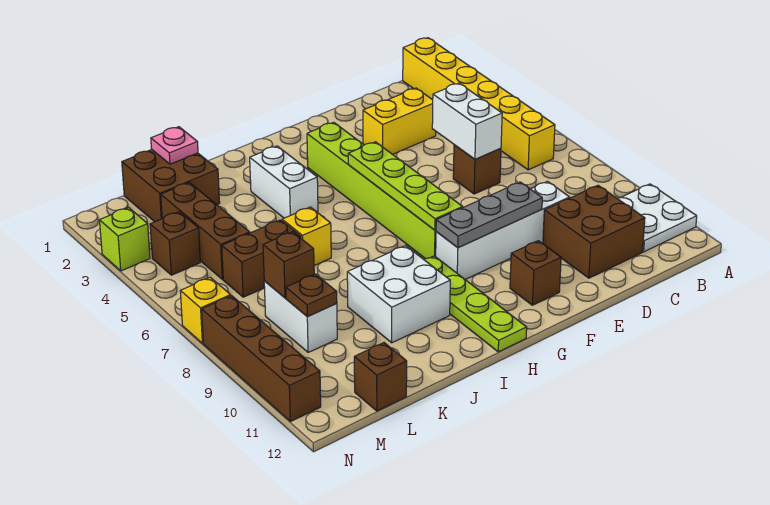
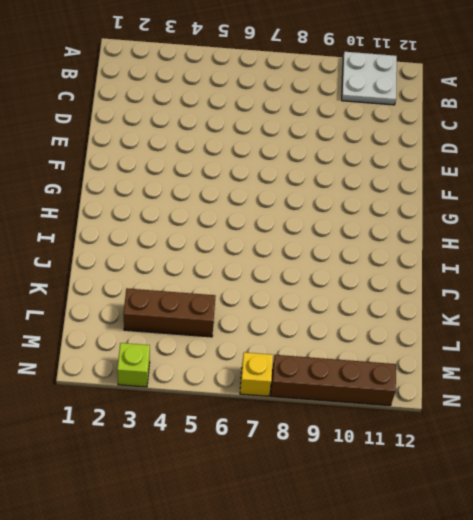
none -> yellow brick B1:B6 level 1
none -> brown brick C10:D11 level 1
none -> yellow brick D3:E3 level 1

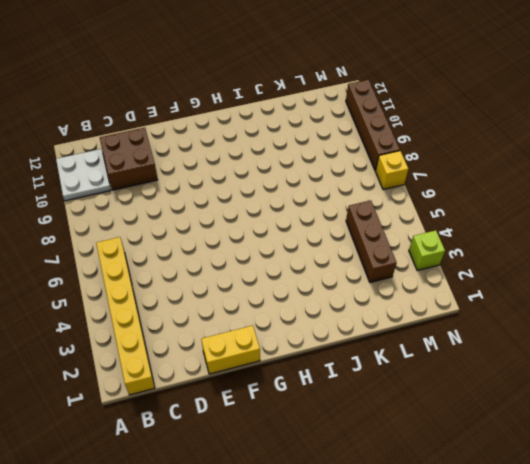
yellow brick E1:F1 level 1 -> yellow brick D3:E3 level 1
none -> brown brick D6 level 1
none -> white brick D9:G9 level 1
none -> brown brick F11 level 1

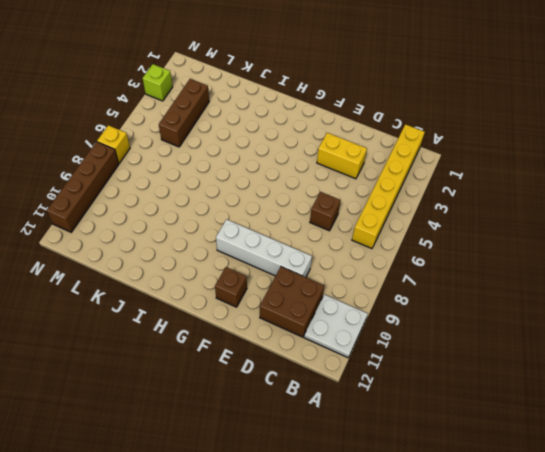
none -> lime brick G3:G8 level 1
none -> lime plate H9:H12 level 1
none -> white brick I3:I4 level 1

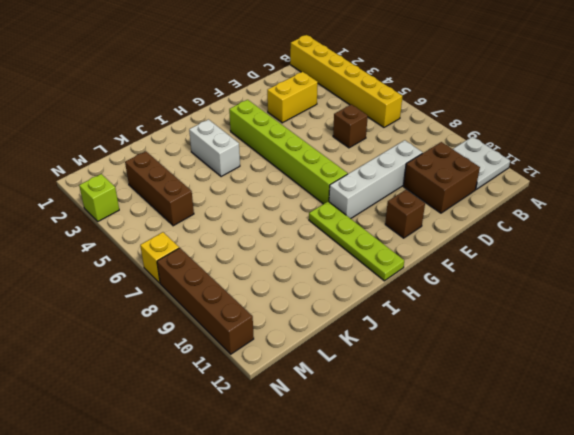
none -> white brick I9:J10 level 1
none -> yellow brick J6 level 1
none -> brown brick K1:L2 level 1

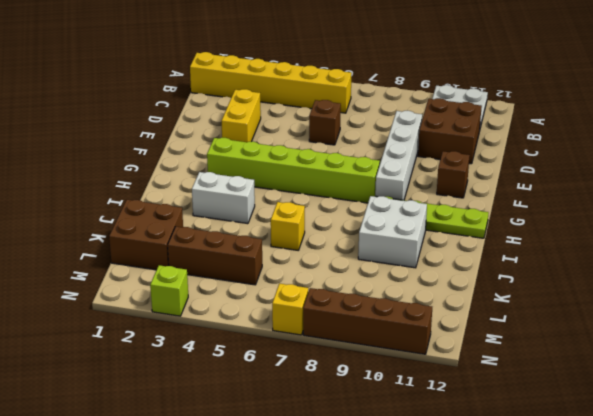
none -> brown brick K6:L6 level 1
none -> white brick L8:L9 level 1
none -> brown brick L12 level 1

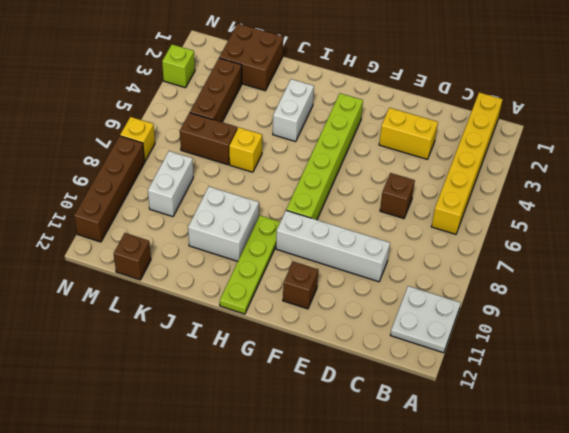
none -> brown brick C10:D11 level 1
none -> brown brick M4 level 1
none -> white brick D5:D6 level 2

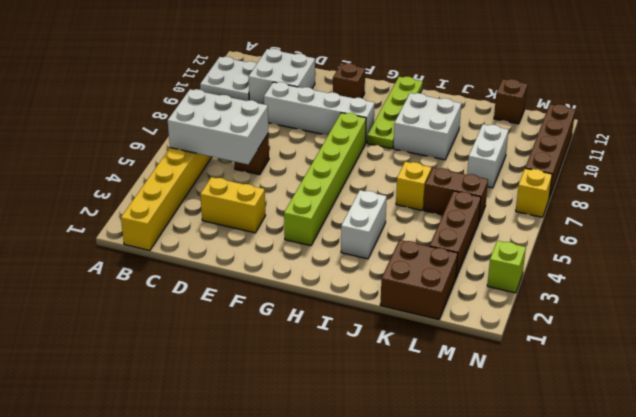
white brick B5:D6 level 2 -> white brick D5:D6 level 2
white brick C10:D11 level 1 -> brown brick C10:D11 level 1
none -> brown brick M4 level 1
none -> grey plate E9:G9 level 2
none -> lime plate G5:G8 level 2

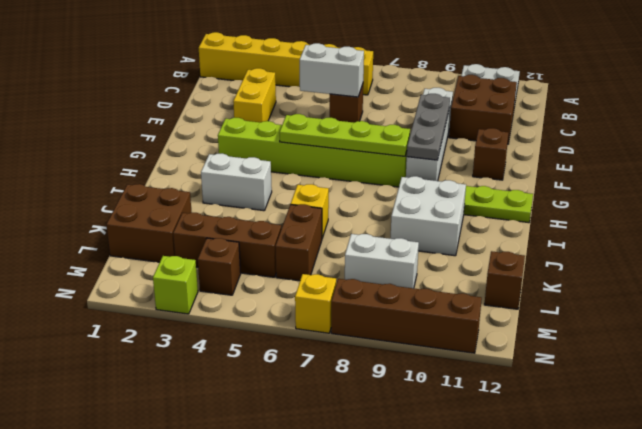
none -> pink plate K1 level 2
none -> brown brick L8 level 2
none -> brown plate L9 level 2

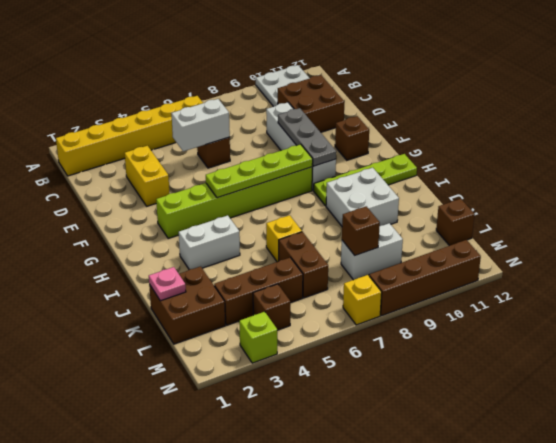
none -> brown plate L9 level 2

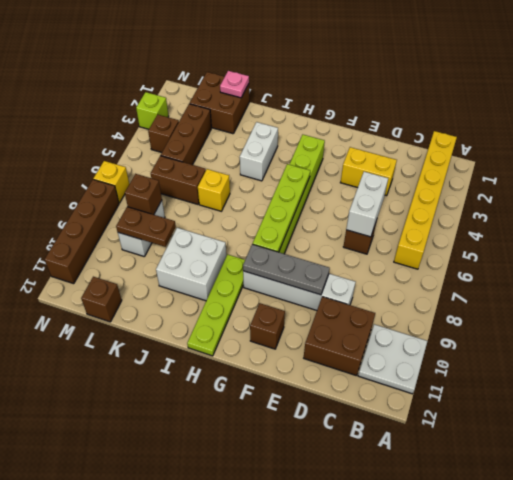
brown plate K9:L9 level 2 -> brown plate L9 level 2

